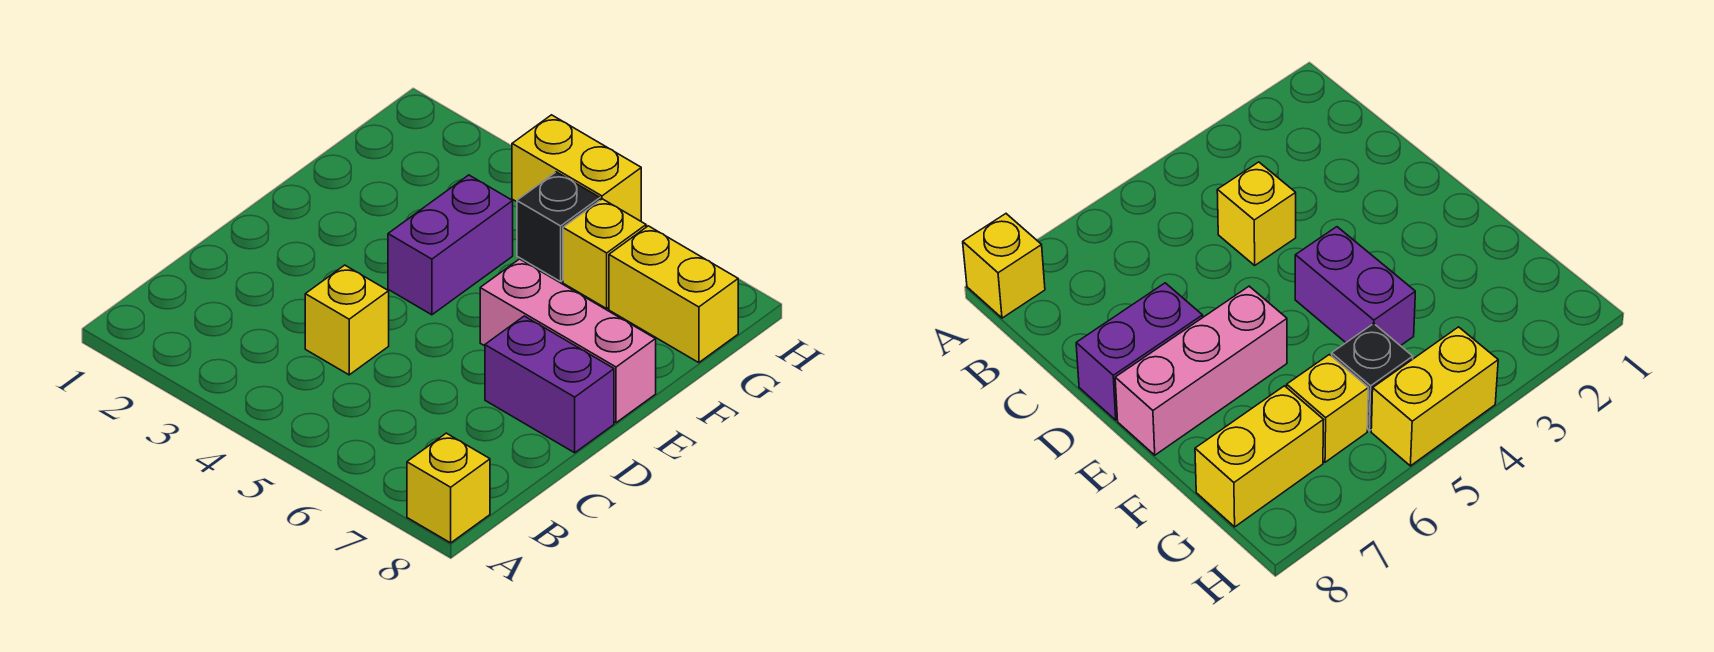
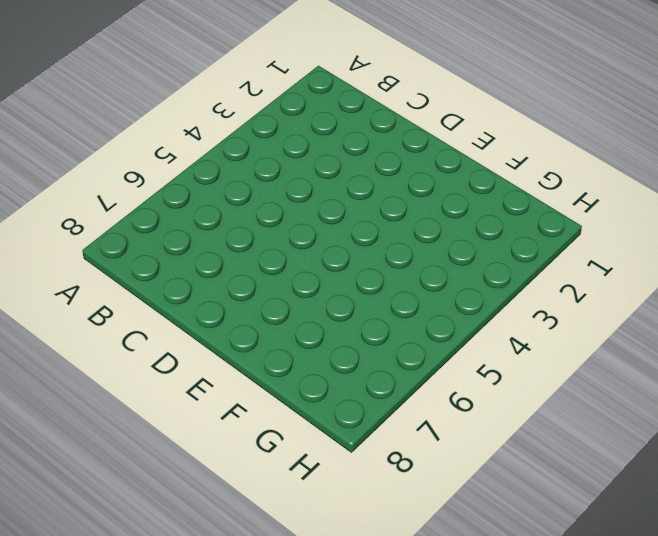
none -> yellow brick A8 level 1
none -> yellow brick C4 level 1

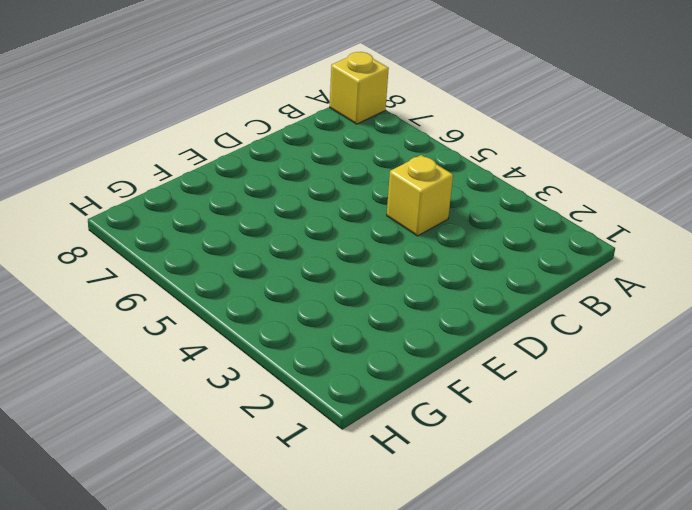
none -> purple brick D7:D8 level 1
none -> purple brick E4:F4 level 1

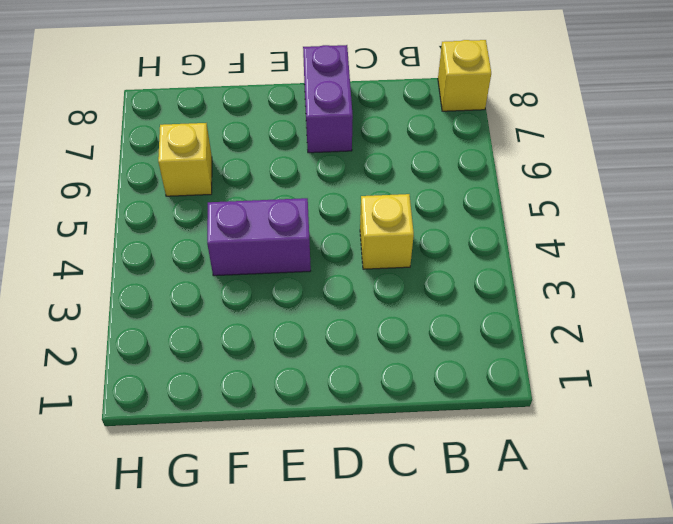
none -> pink brick E6:E8 level 1
none -> black brick G5 level 1

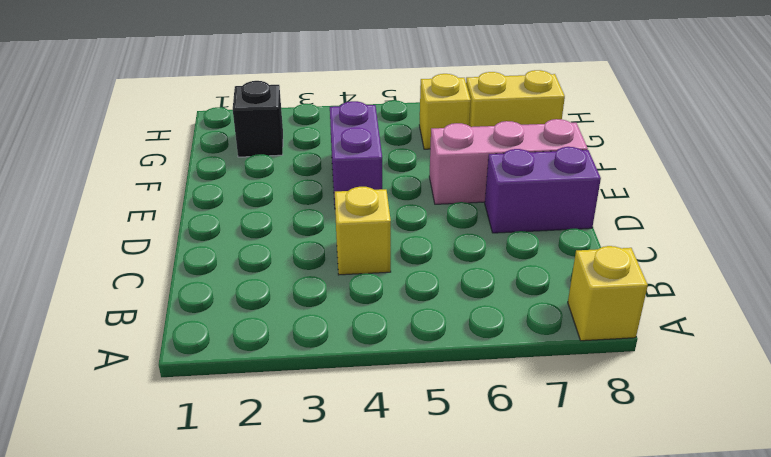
black brick G2 level 1 -> black brick G5 level 1
none -> yellow brick H4:H5 level 1

